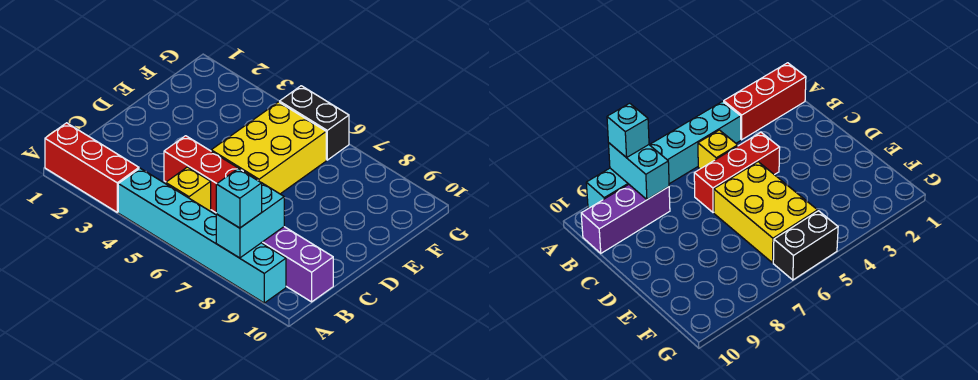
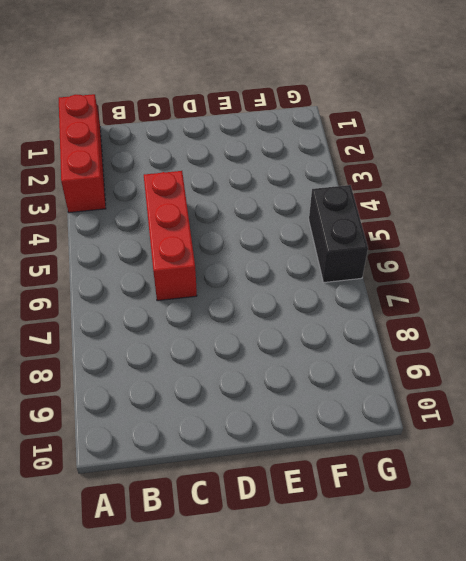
none -> cyan brick A4:A9 level 1
none -> yellow brick B5 level 1

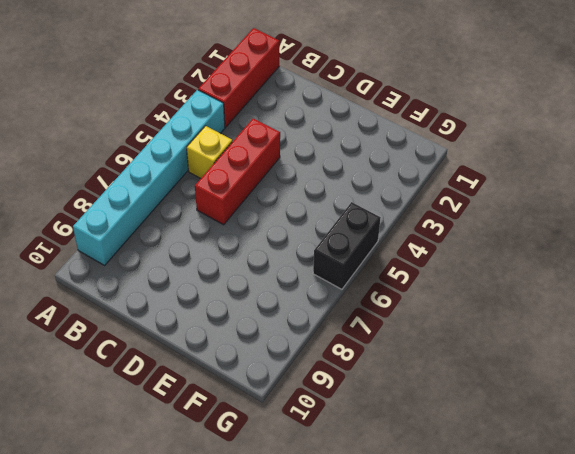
none -> purple brick B8:B10 level 1
none -> yellow brick D5:F6 level 1

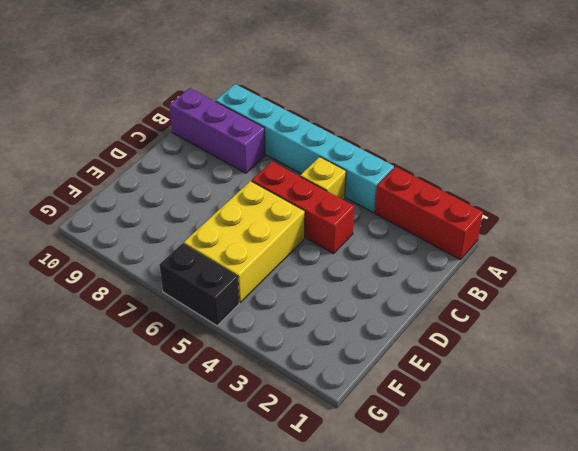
none -> cyan brick A8:B8 level 2
none -> cyan brick A8 level 3

